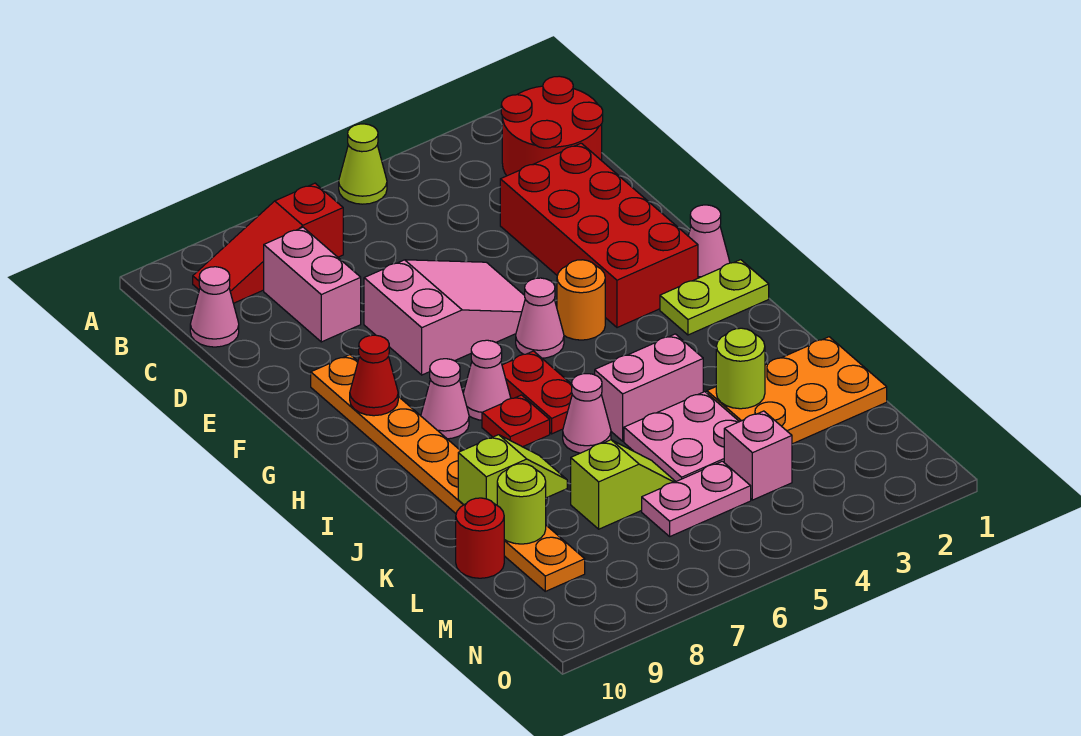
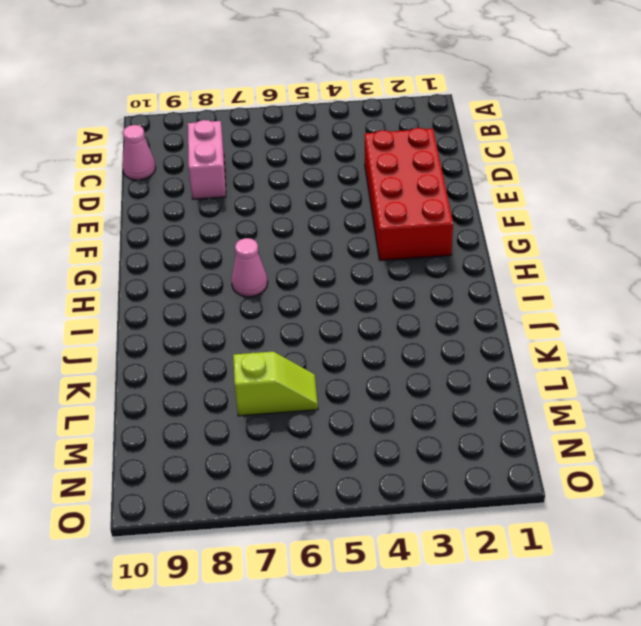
none -> lime cone A5 level 1
none -> red round brick B1:C2 level 1
none -> red slope B7:B9 level 1 top 7

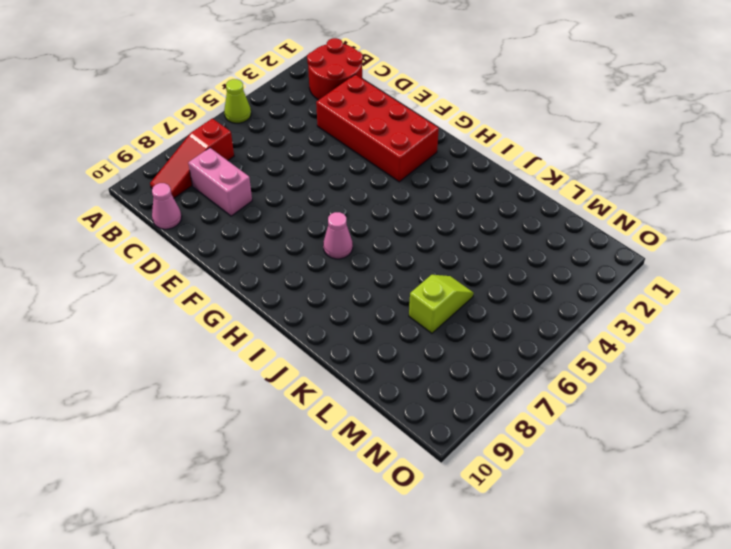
none -> pink slope E5:F7 level 1 top 7
none -> orange plate F9:M9 level 1
none -> pink cone G1 level 1

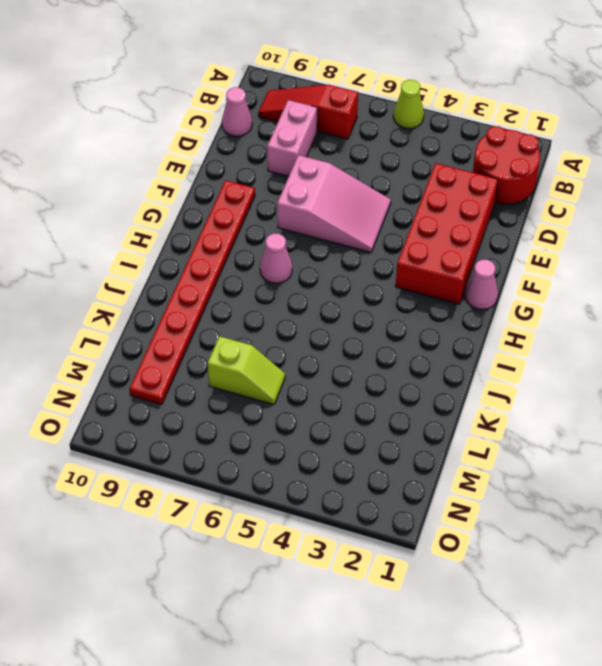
red plate F9:M9 level 1 -> orange plate F9:M9 level 1
none -> orange round brick G4 level 1
none -> pink cone G5 level 1
none -> lime plate H1:H2 level 1

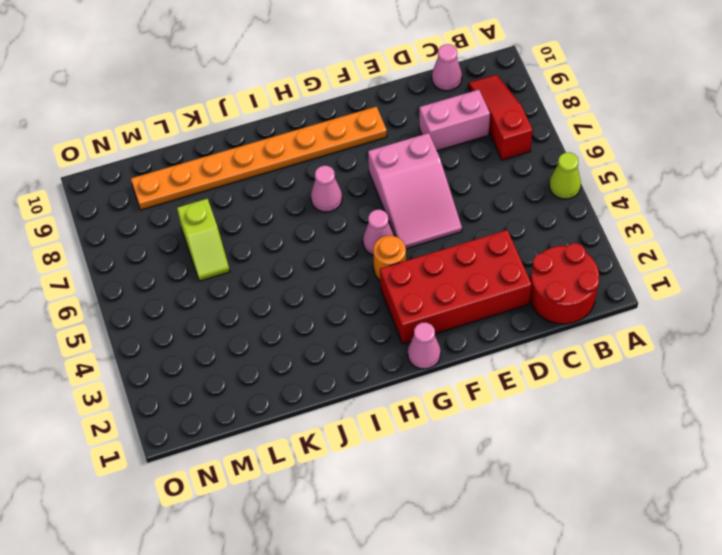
none -> lime plate H1:H2 level 1
none -> red plate H6:I6 level 1
none -> pink cone H8 level 1

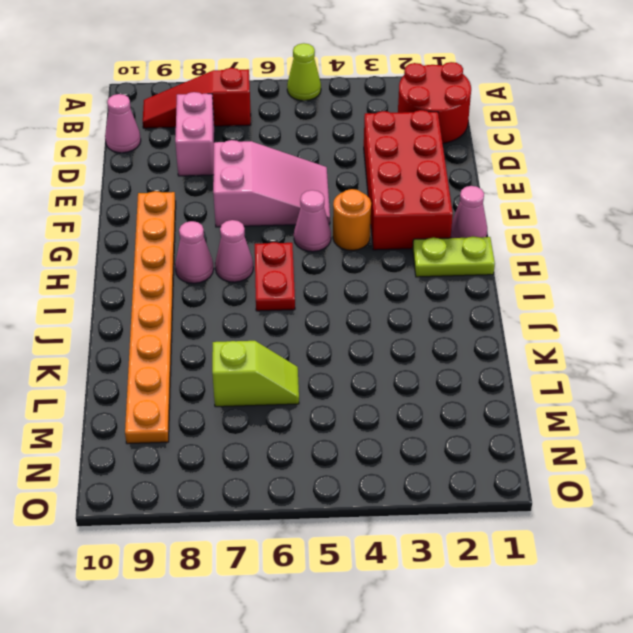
none -> red plate I7 level 1
none -> pink brick J4:J5 level 1
none -> pink cone J6 level 1

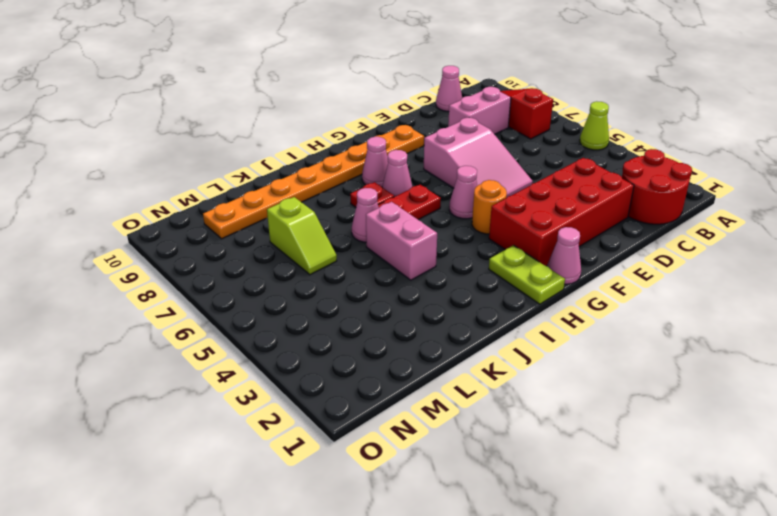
none -> orange plate K1:L3 level 1
none -> pink plate K4:L5 level 1
none -> red round brick L10 level 1

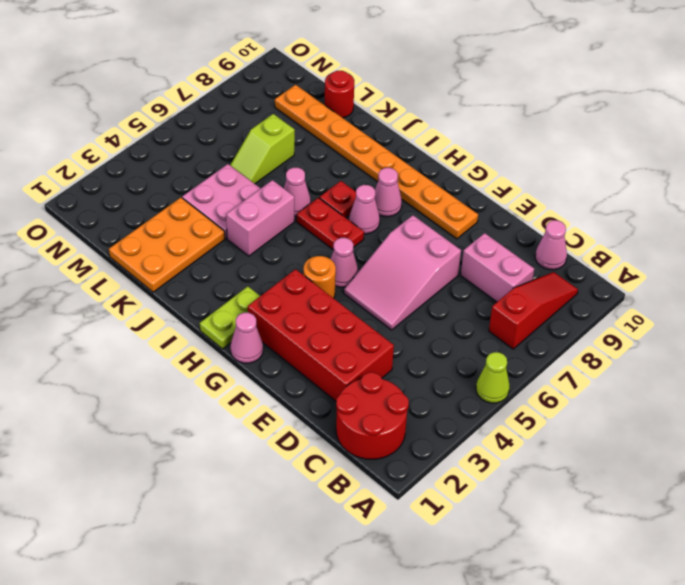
none -> pink brick M4 level 1
none -> pink plate M5:M6 level 1
none -> red cone G9 level 2

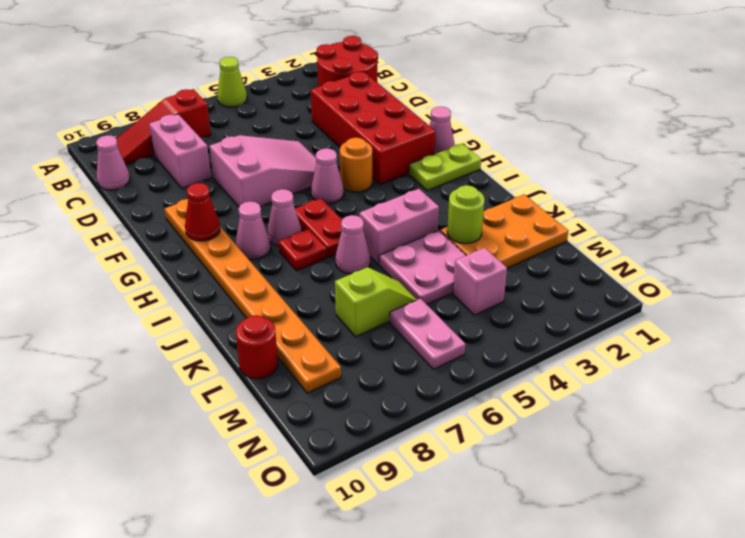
pink plate M6:N6 level 1 -> pink plate M5:M6 level 1
none -> lime slope K8:K9 level 2 top 9
none -> lime round brick L9 level 2

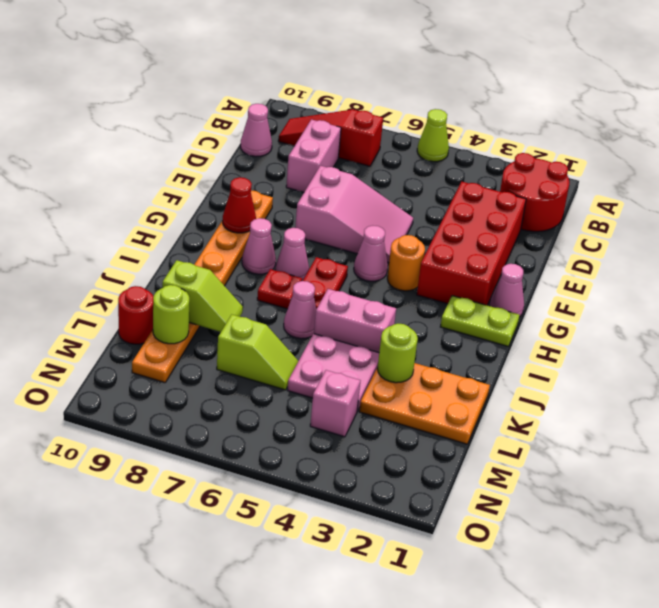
none -> pink plate M5:M6 level 1

